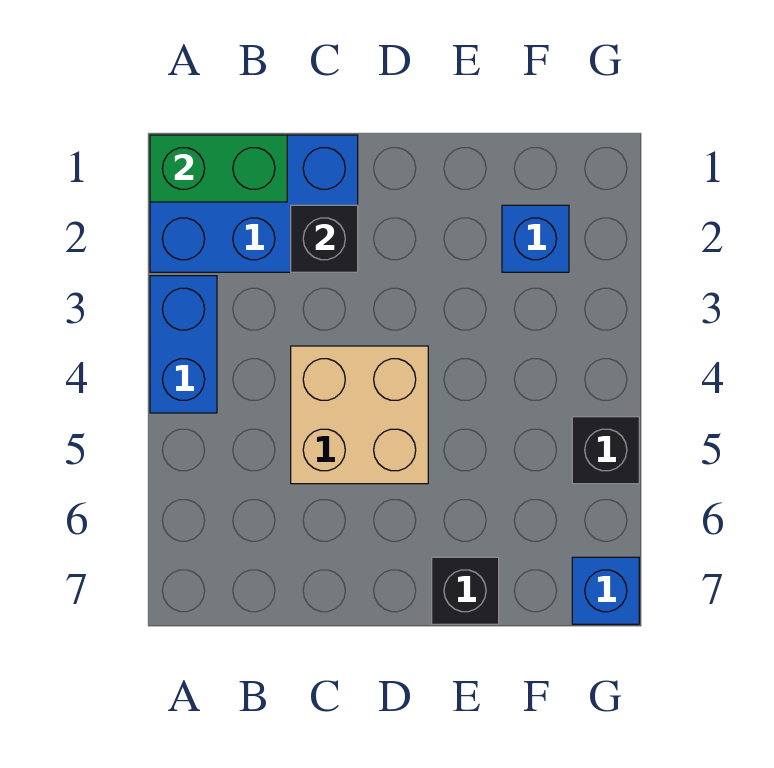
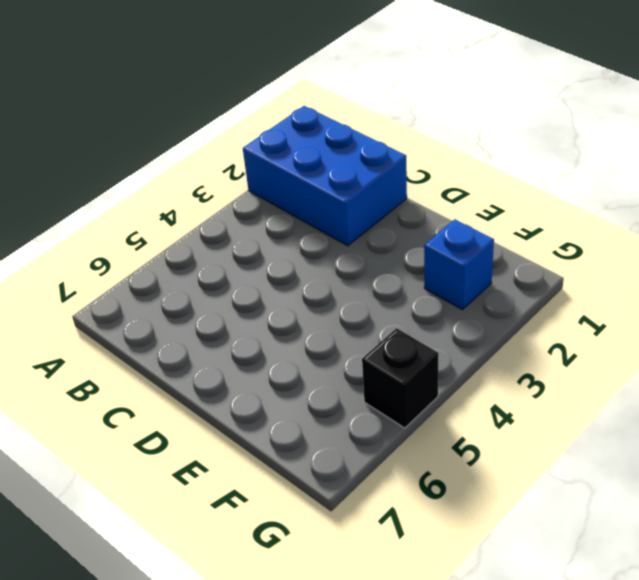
none -> blue brick A3:A4 level 1
none -> tan brick C4:D5 level 1

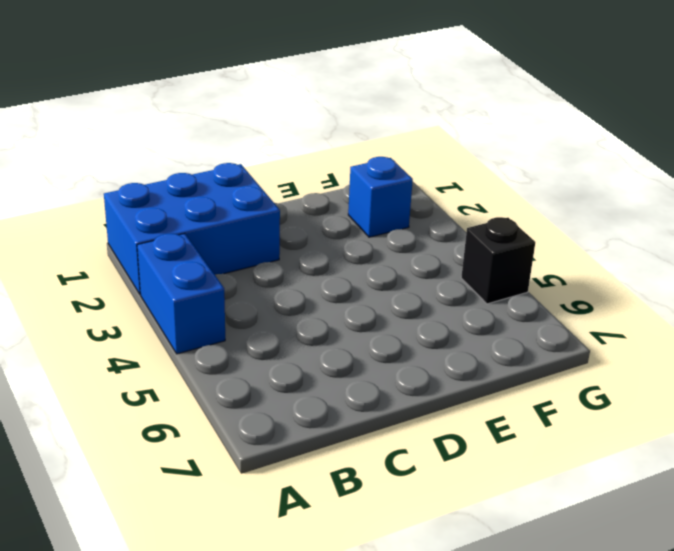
none -> tan brick C4:D5 level 1
none -> black brick E7 level 1

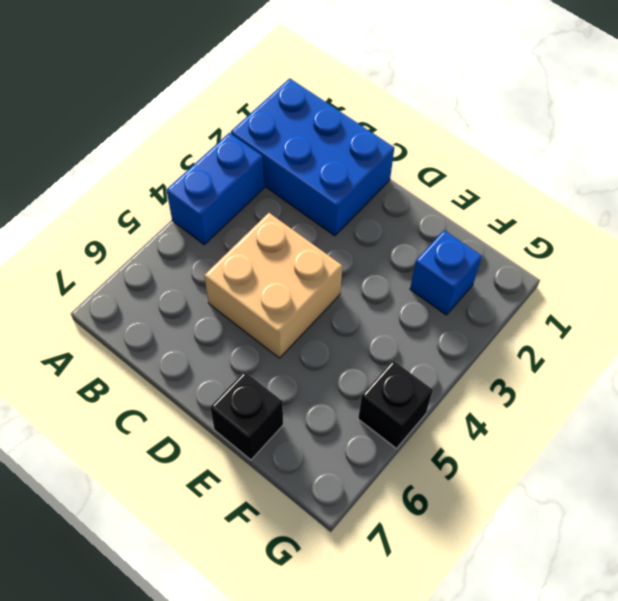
none -> blue brick G7 level 1
none -> green brick A1:B1 level 2

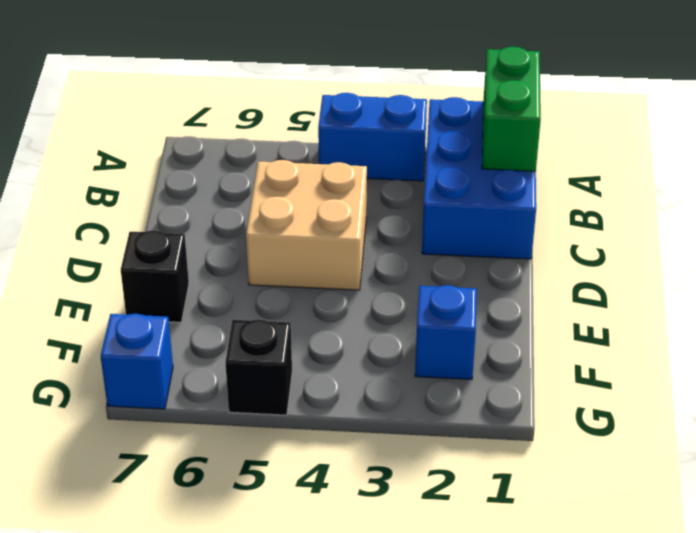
none -> black brick C2 level 2

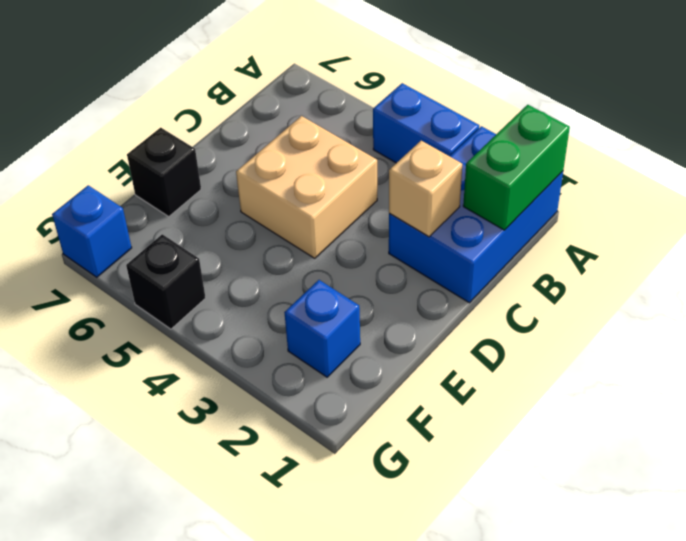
tan brick C2 level 2 -> black brick C2 level 2

